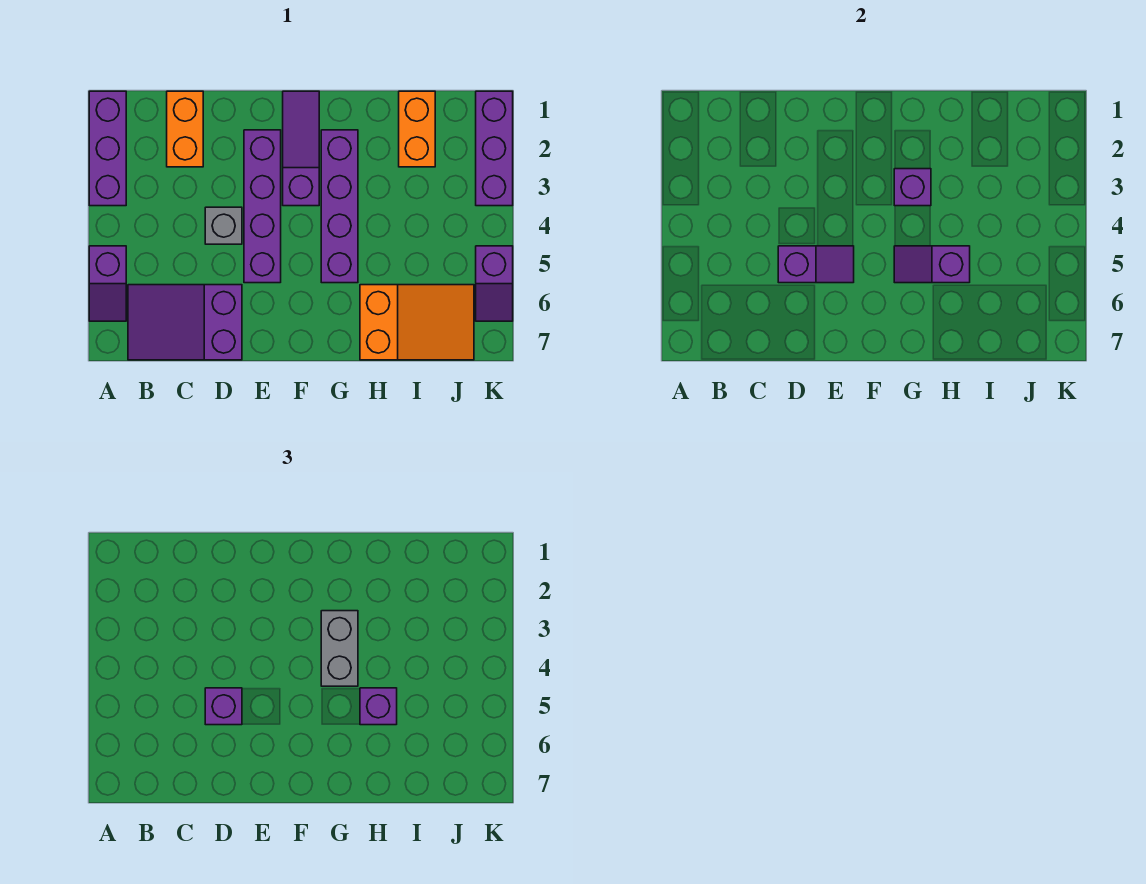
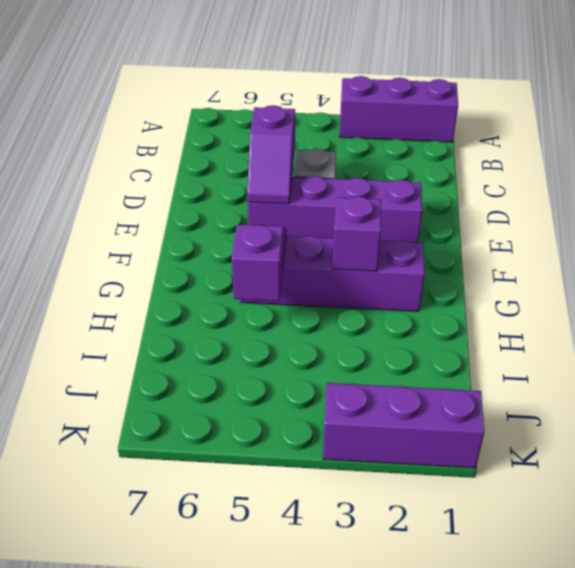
none -> purple slope A5:A6 level 1 top 5
none -> purple slope B6:D7 level 1 top D
none -> orange brick C1:C2 level 1

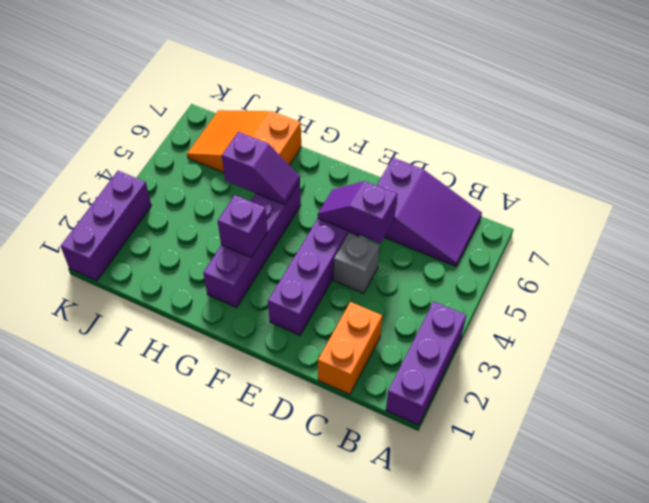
none -> purple slope A5:A6 level 1 top 5
none -> purple slope F1:F3 level 1 top 3
none -> orange brick I1:I2 level 1

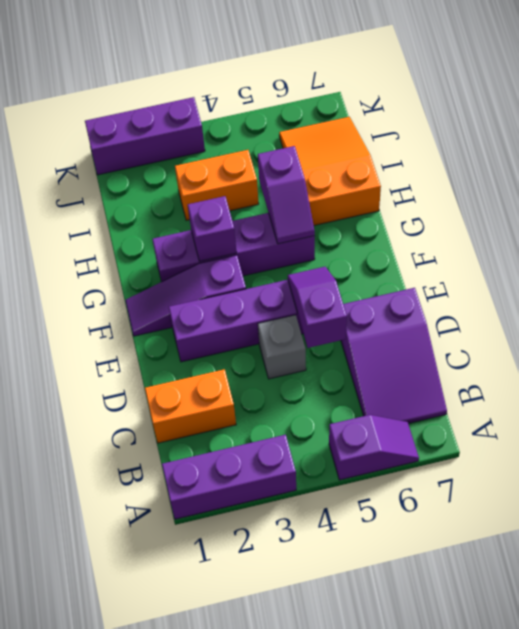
orange brick I3:I4 level 1 -> orange brick I1:I2 level 1
none -> purple slope K5:K6 level 1 top 5
none -> purple brick D5 level 3
none -> grey brick G3:G4 level 3

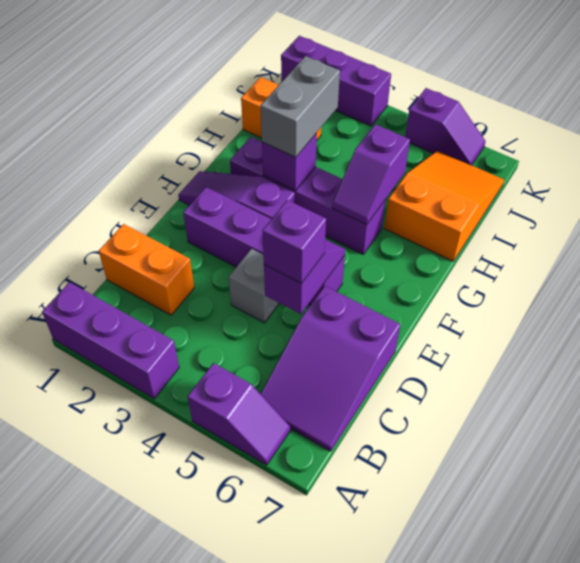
grey brick G3:H3 level 3 -> grey brick G3:G4 level 3
none -> purple brick H5 level 3

